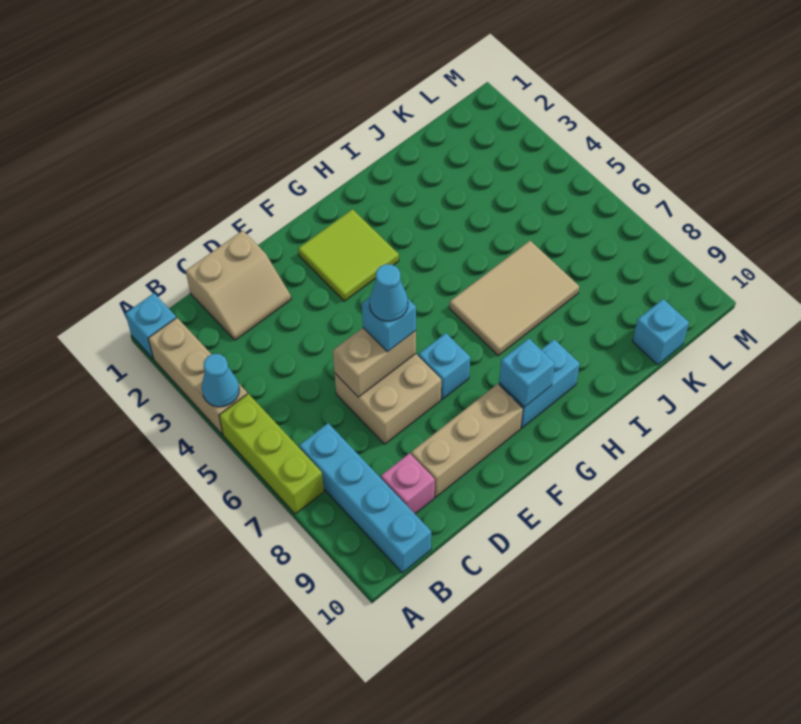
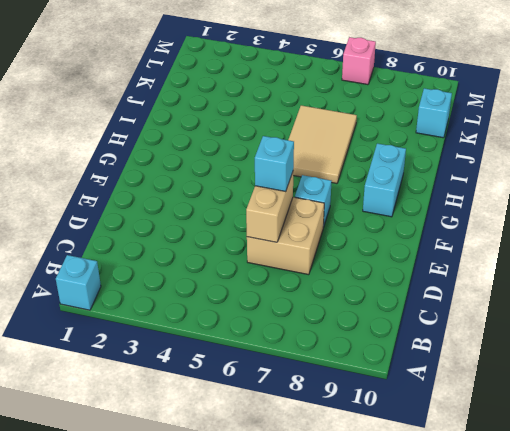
pink brick M7 level 1 -> pink brick C9 level 1
none -> tan brick A2:A4 level 1
none -> lime brick A5:A7 level 1
none -> cyan brick B7:B10 level 1

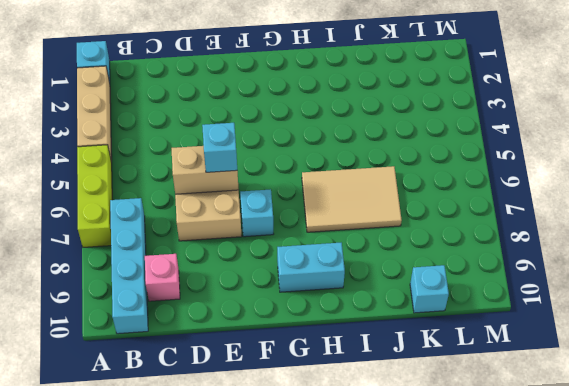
none -> tan slope C1:D2 level 1 top 1
none -> tan brick D9:F9 level 1
none -> lime tile F2:G3 level 1

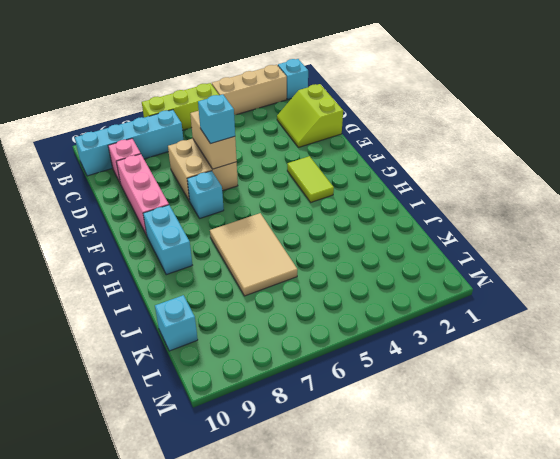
lime slope C1:D2 level 1 top 1 -> tan slope C1:D2 level 1 top 1
pink brick D9:F9 level 1 -> tan brick D9:F9 level 1
lime tile F3:G3 level 1 -> lime tile F2:G3 level 1
none -> cyan cone A4 level 2
none -> cyan brick G9 level 2
none -> cyan cone E6 level 4

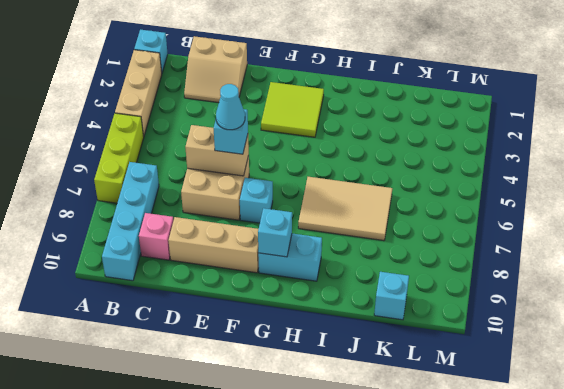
none -> cyan cone A4 level 2

